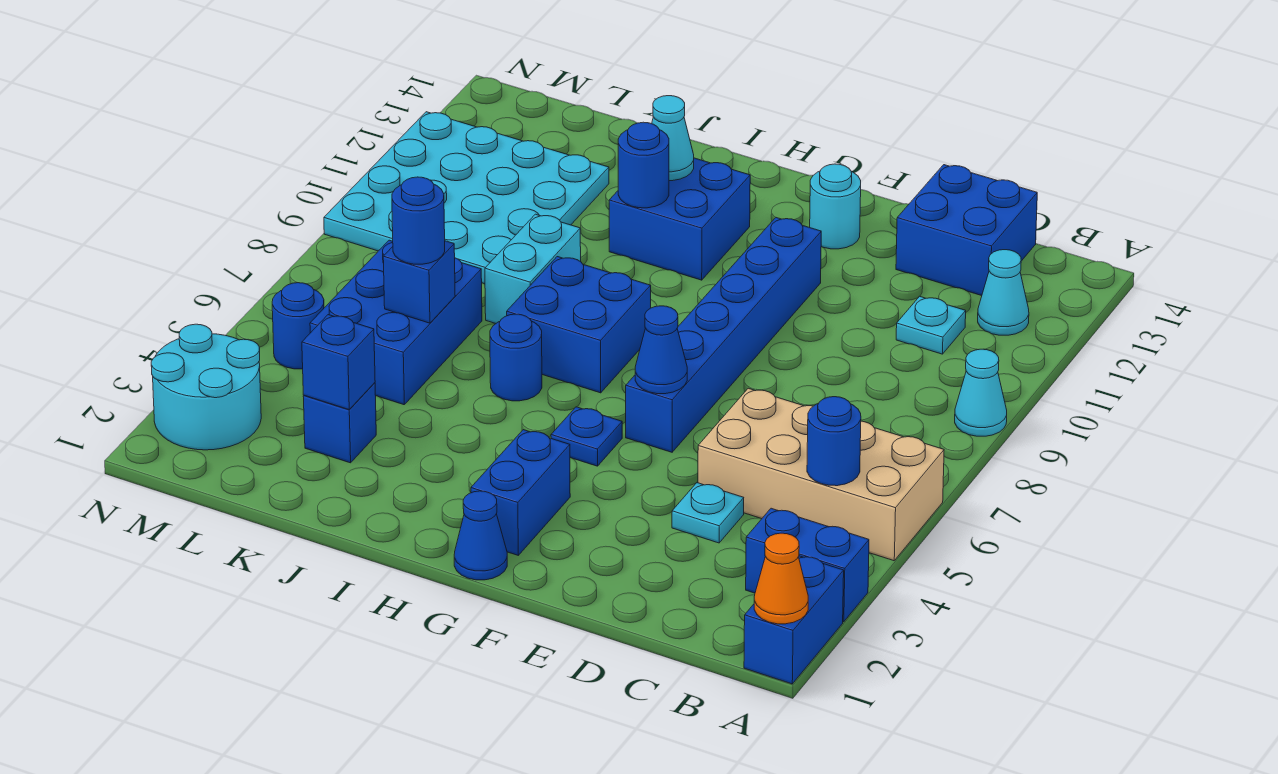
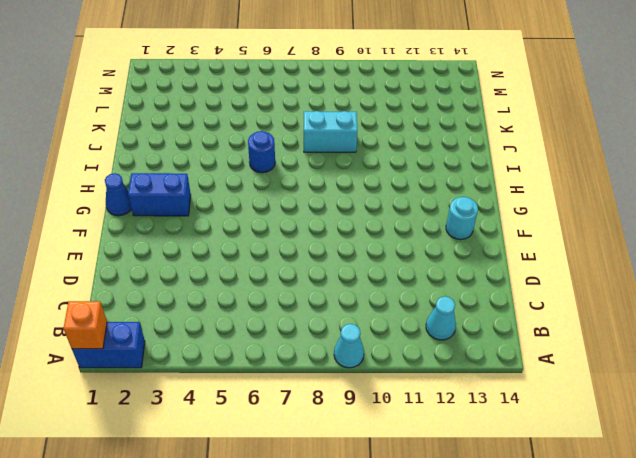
orange brick A1 level 2 -> orange cone A1 level 2
none -> blue brick A3:B3 level 1
none -> tan brick A5:D6 level 1
none -> cyan plate C11 level 1
none -> blue brick C13:D14 level 1

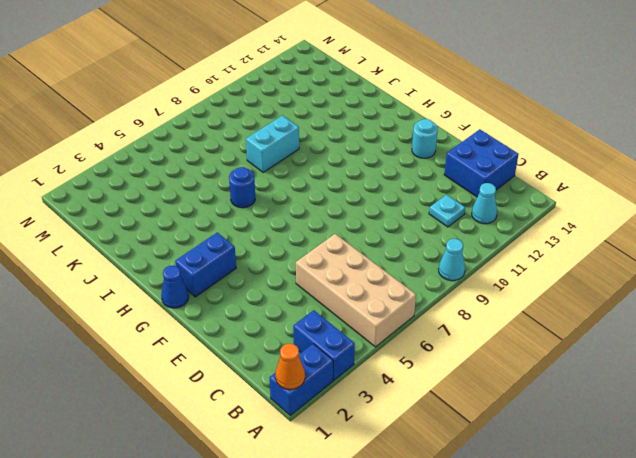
none -> cyan plate D4 level 1
none -> blue brick F6:F11 level 1
none -> blue plate G5 level 1
none -> blue brick H7:I8 level 1

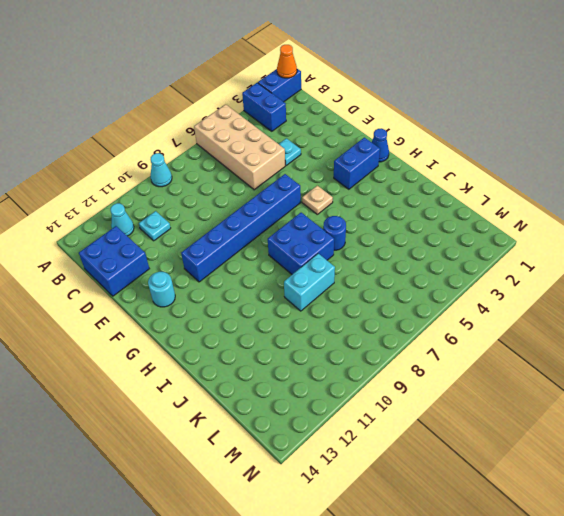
tan plate G5 level 1 -> blue plate G5 level 1
none -> blue brick H11:I12 level 1
none -> blue brick K3 level 1
none -> blue brick K5:L7 level 1
none -> cyan plate K9:N12 level 1

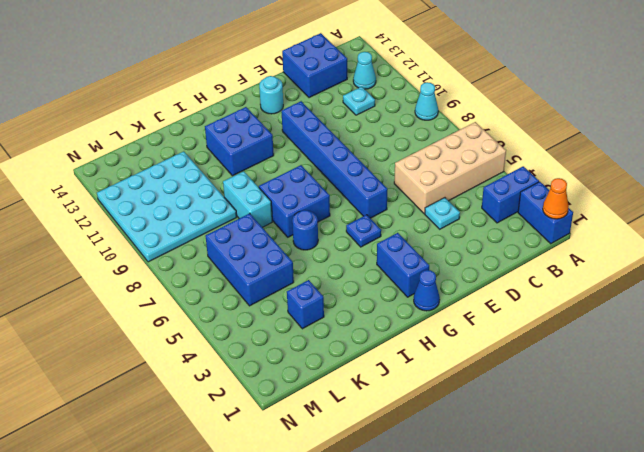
none -> cyan round brick M2:N3 level 1
none -> blue round brick M5 level 1
none -> blue round brick B5 level 2
none -> blue cone F6 level 2

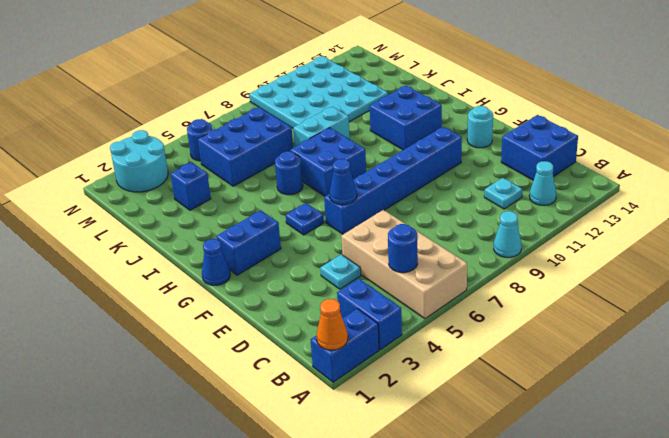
none -> blue round brick I11 level 2
none -> cyan cone I12 level 2
none -> blue brick K3 level 2
none -> blue brick K6 level 2

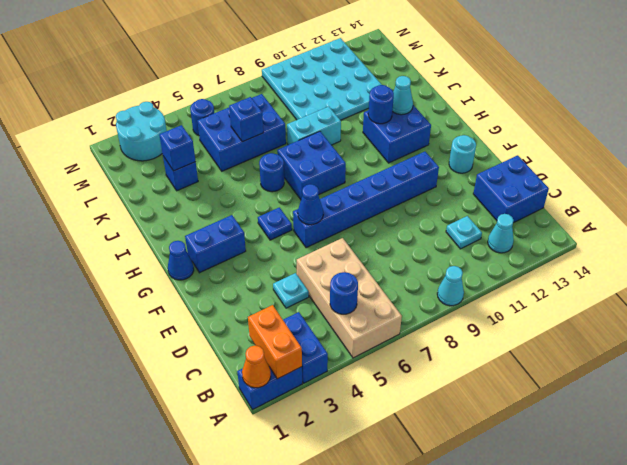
orange brick A2:B2 level 2 -> none
none -> blue round brick K6 level 3

